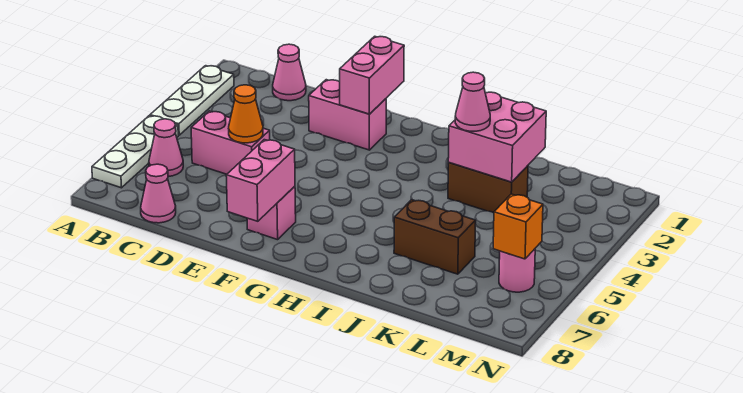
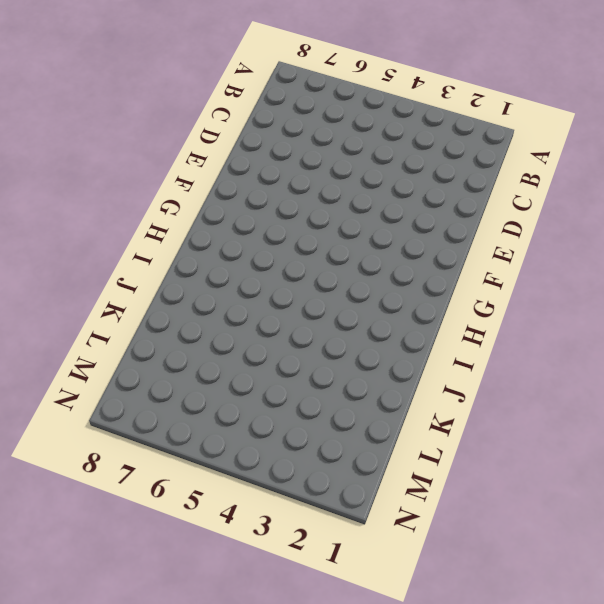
none -> white plate A2:A4 level 1
none -> white plate A5:A7 level 1
none -> pink cone B6 level 1

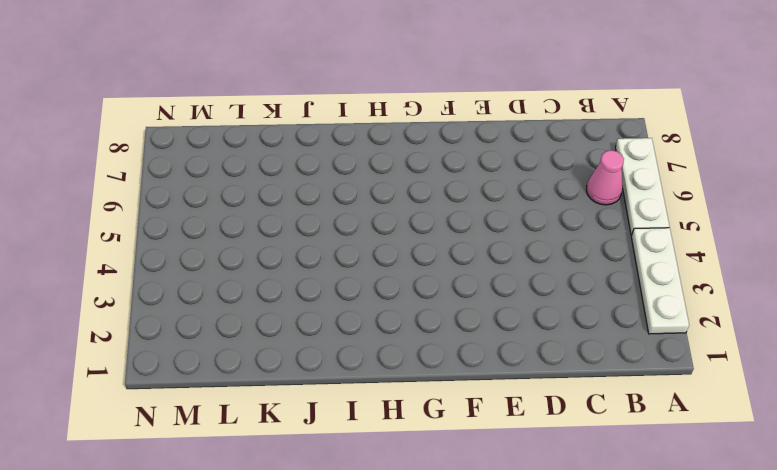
none -> pink cone C1 level 1
none -> pink brick C5:D5 level 1
none -> pink cone C8 level 1

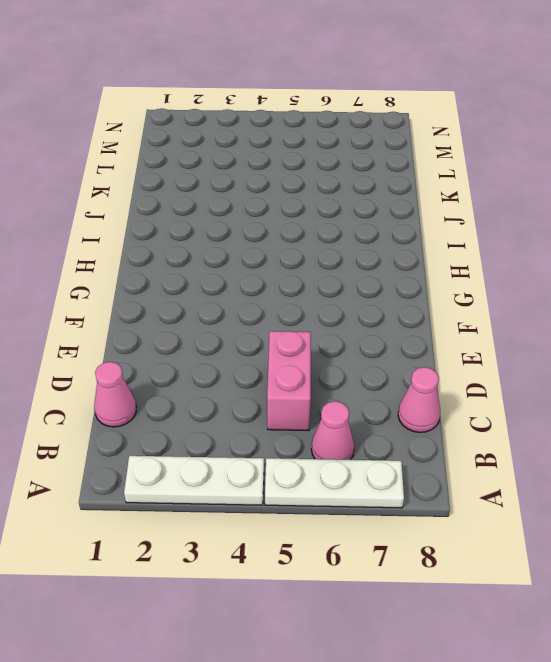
none -> pink brick E2:F2 level 1
none -> pink brick F7 level 1
none -> brown brick J3:K3 level 1

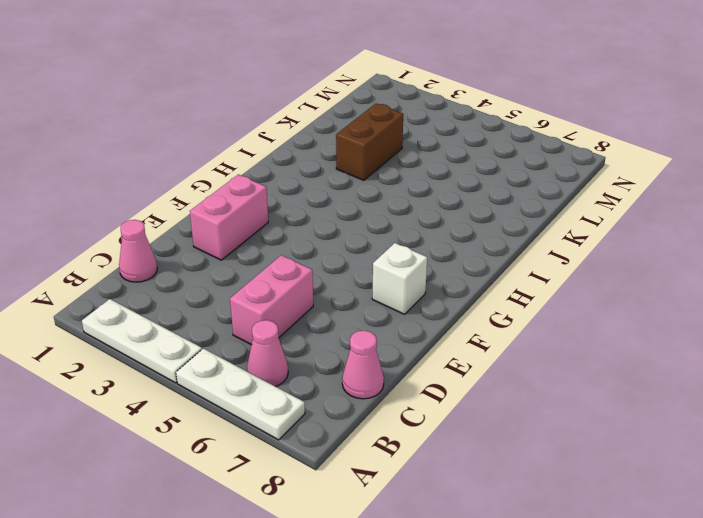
white brick F7 level 1 -> pink brick F7 level 1
none -> brown brick J6:K6 level 1
none -> pink round brick M6 level 1
none -> orange cone D5 level 2

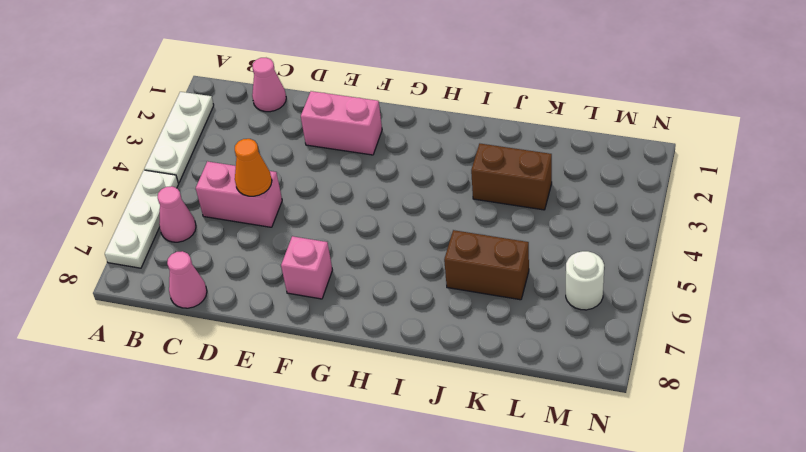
white round brick M6 level 1 -> pink round brick M6 level 1
none -> pink brick F1:F2 level 2
none -> pink brick F7:F8 level 2
none -> pink brick J2:K3 level 2

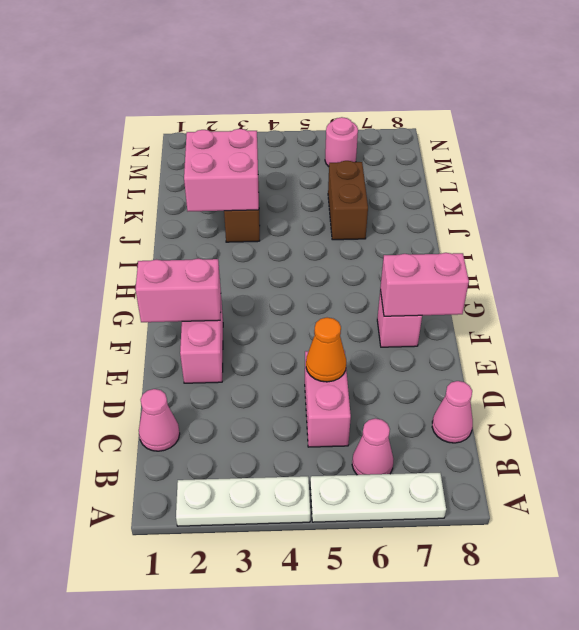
none -> orange brick M6 level 2
none -> pink cone J3 level 3

